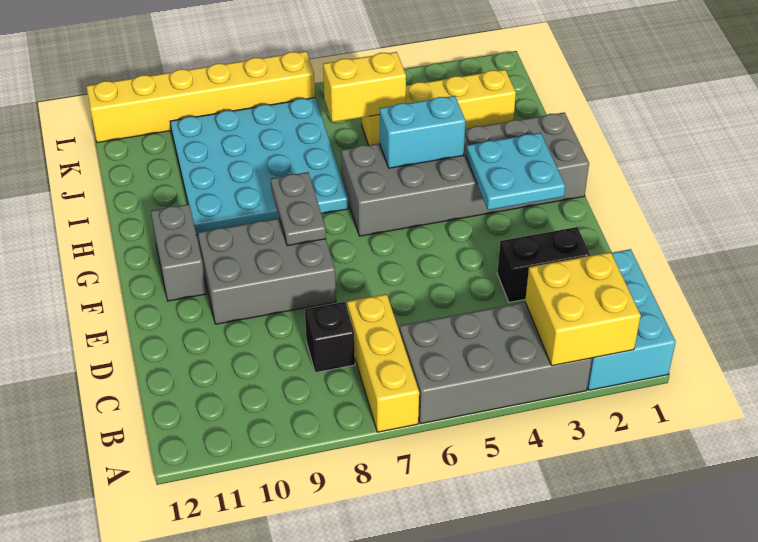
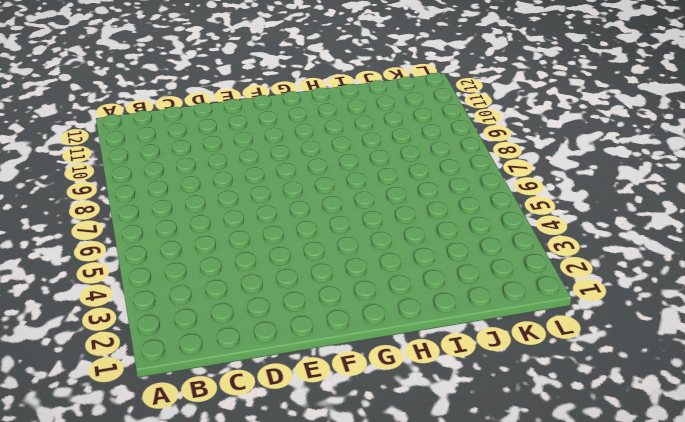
none -> cyan brick A1:C2 level 1
none -> grey brick A3:B6 level 1
none -> yellow brick A7:C7 level 1

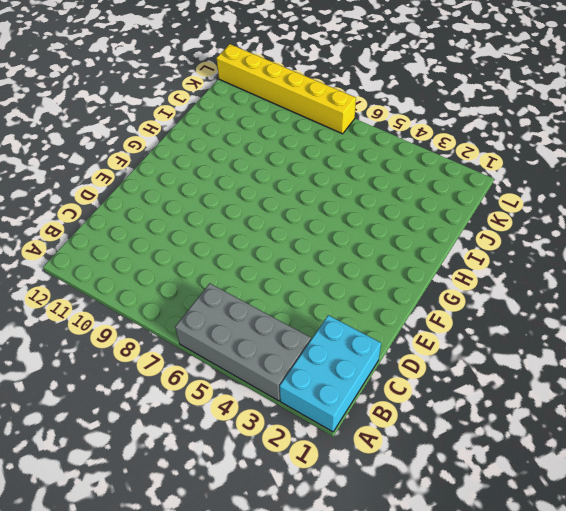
none -> yellow brick A7:C7 level 1
none -> black brick C8 level 1
none -> black brick D2:D3 level 1

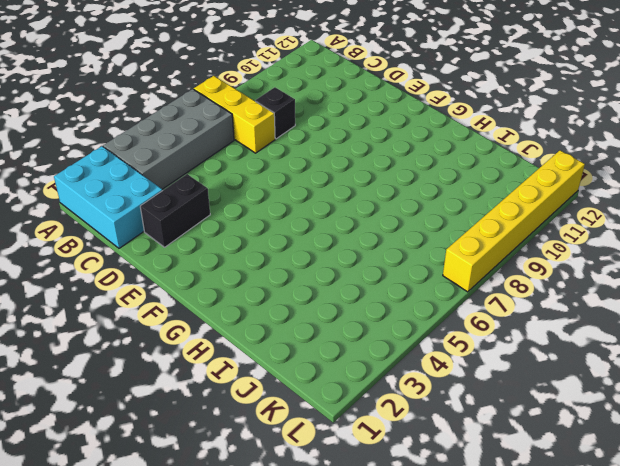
none -> grey brick E8:F10 level 1
none -> grey brick F11:G11 level 1
none -> grey brick G1:H6 level 1

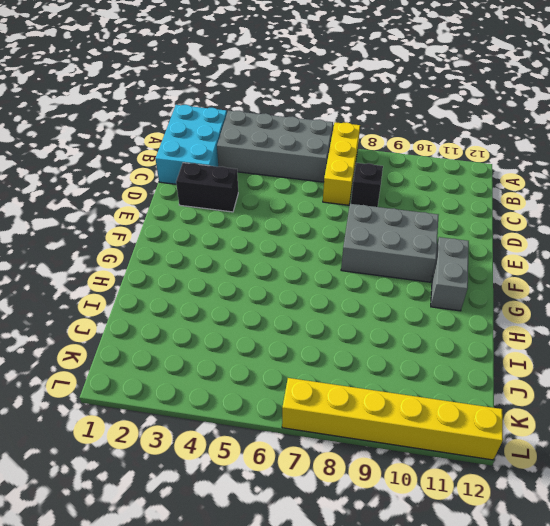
none -> grey brick G1:H6 level 1
none -> cyan plate H7:K10 level 1
none -> yellow brick J2:J5 level 1

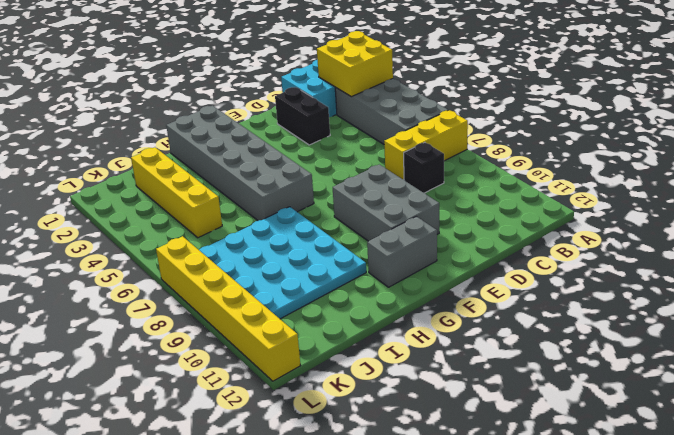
none -> cyan plate F2:G3 level 2
none -> grey plate F8:G8 level 2
none -> cyan brick H4:H5 level 2

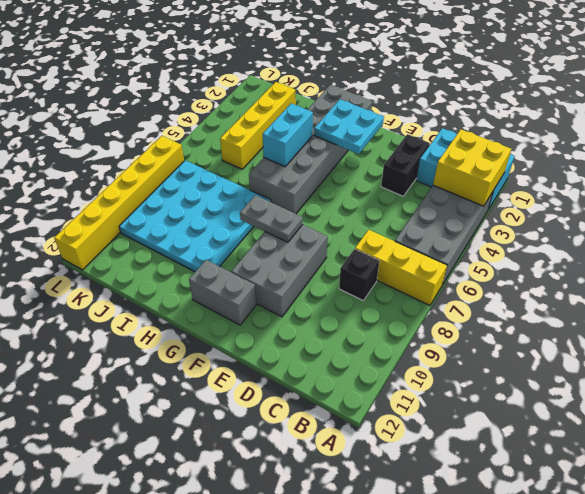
none -> yellow brick J5:J6 level 2

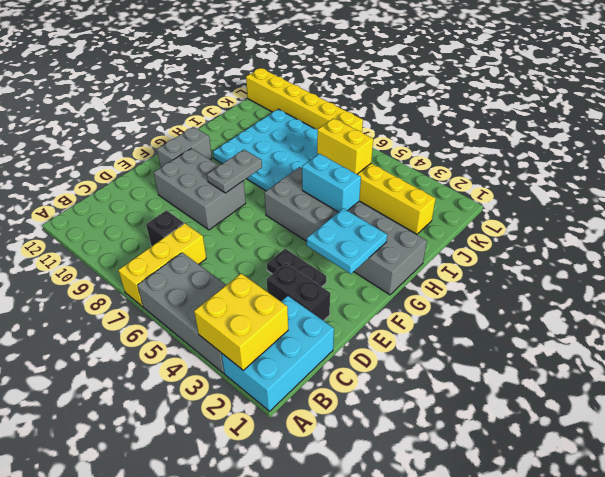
black plate E3:E4 level 1 -> none

